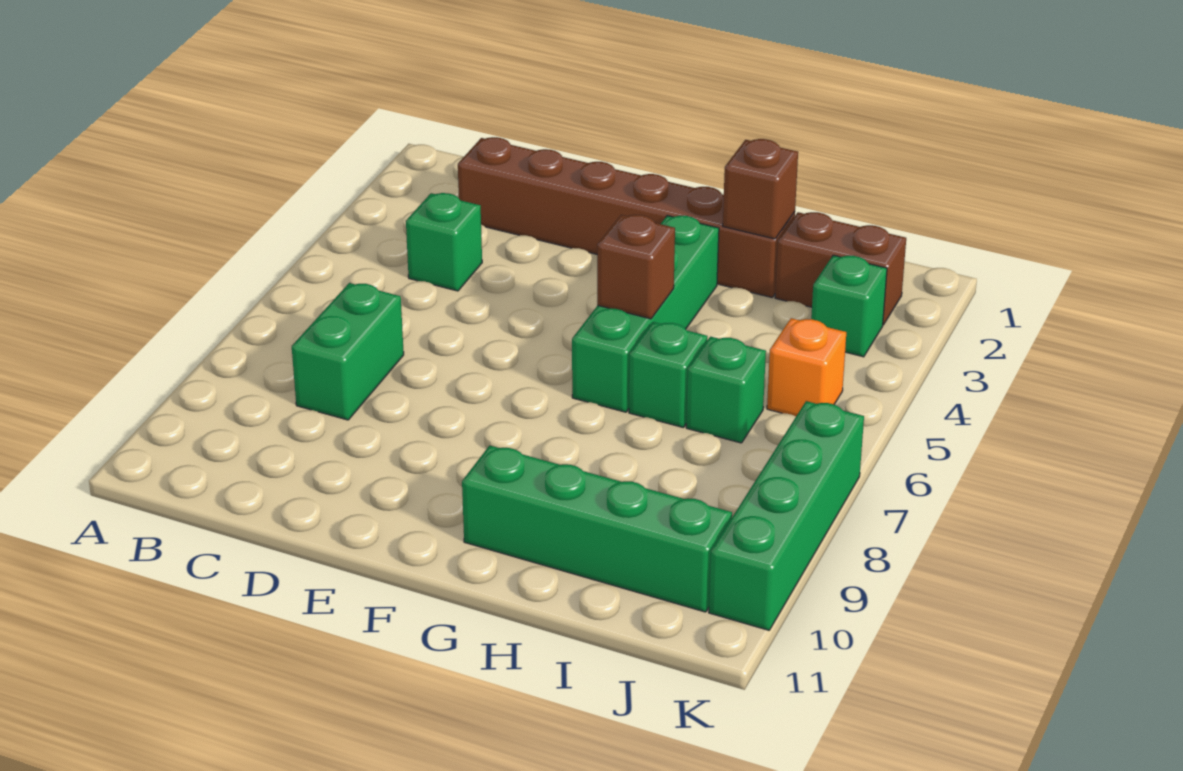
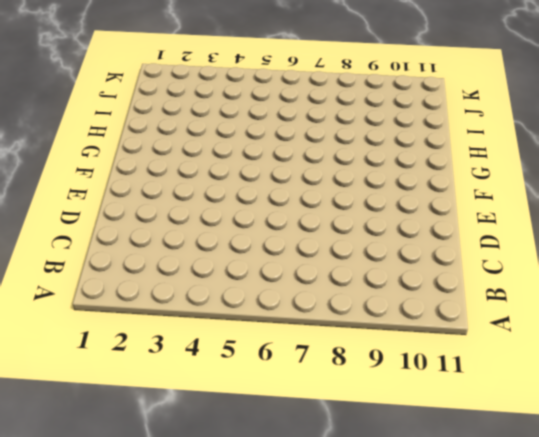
none -> brown brick C2:H2 level 1
none -> green brick C4 level 1
none -> green brick C7:C8 level 1

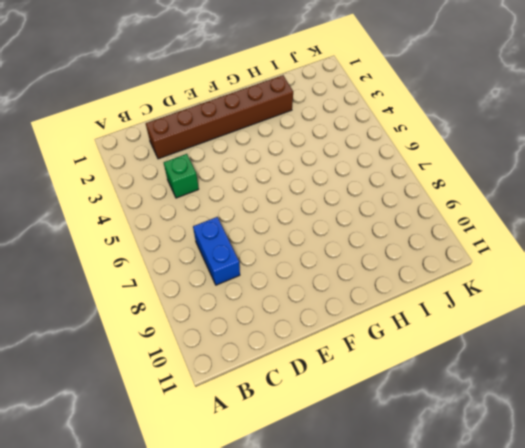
blue brick C7:C8 level 1 -> green brick C7:C8 level 1
none -> green brick G3:G6 level 1
none -> green brick G10:J10 level 1
none -> green brick H6 level 1

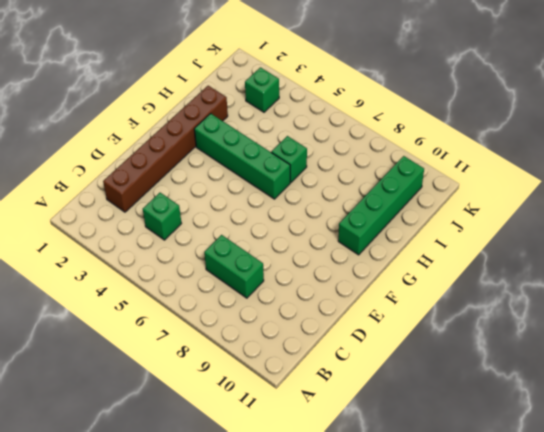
none -> brown brick I2:J2 level 1
none -> green brick I6 level 1
none -> orange brick J5 level 1

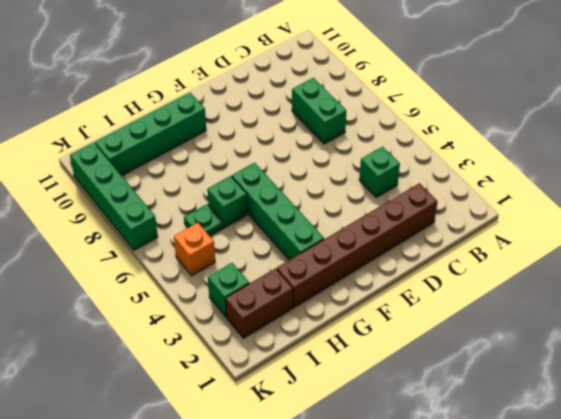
green plate I6 level 1 -> green brick I6 level 1
none -> brown brick G5 level 2
none -> brown brick H2 level 2

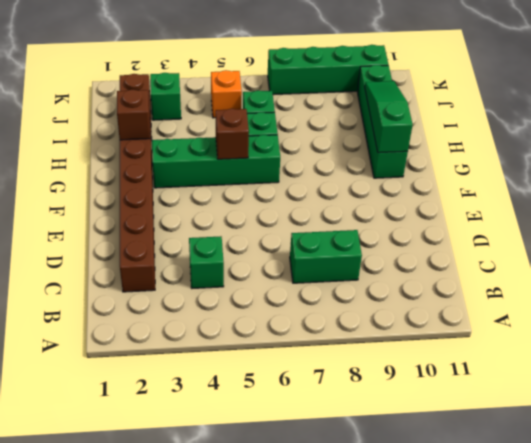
green slope G10:I10 level 2 top G -> none

